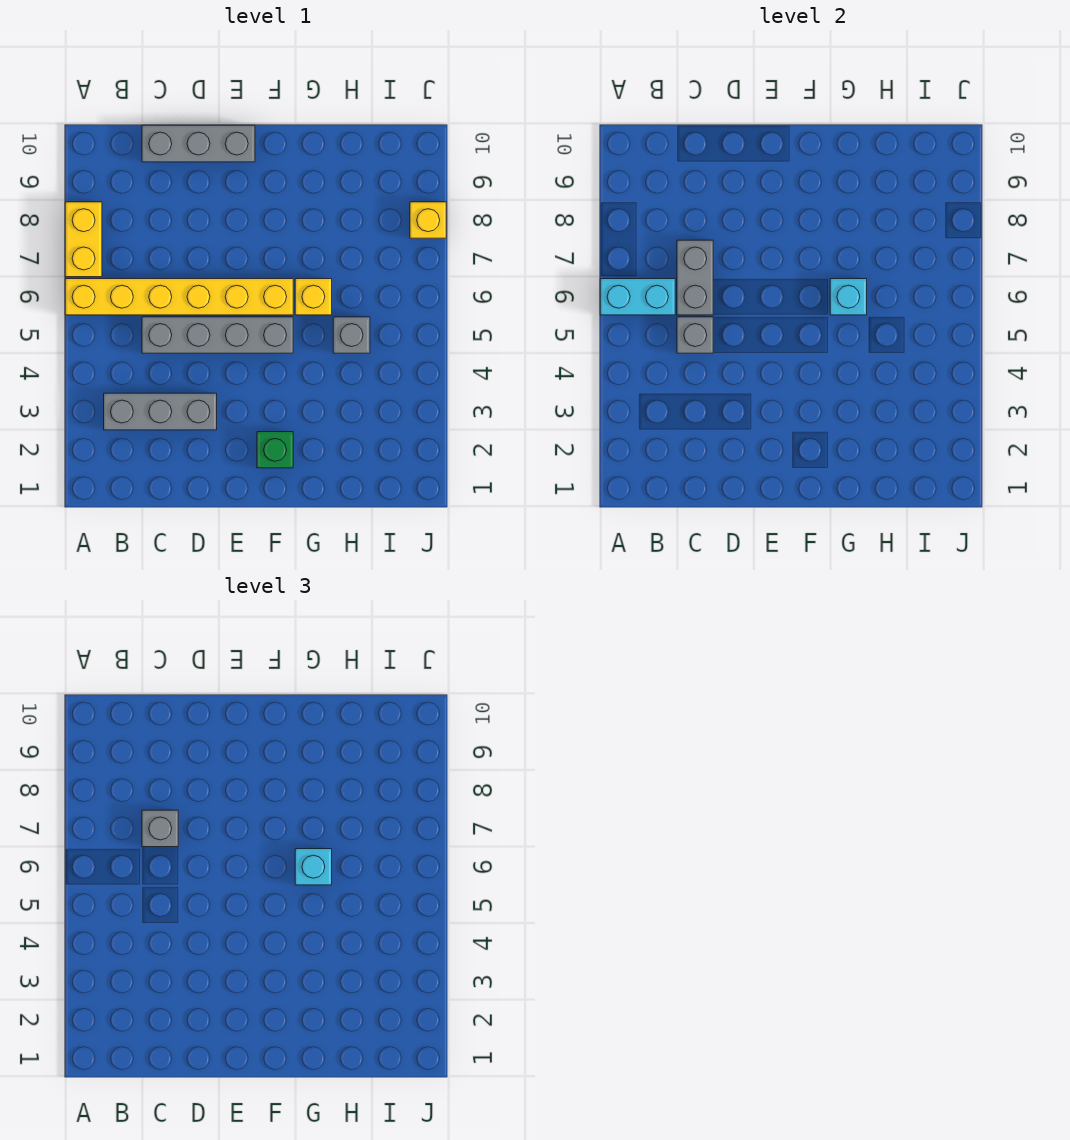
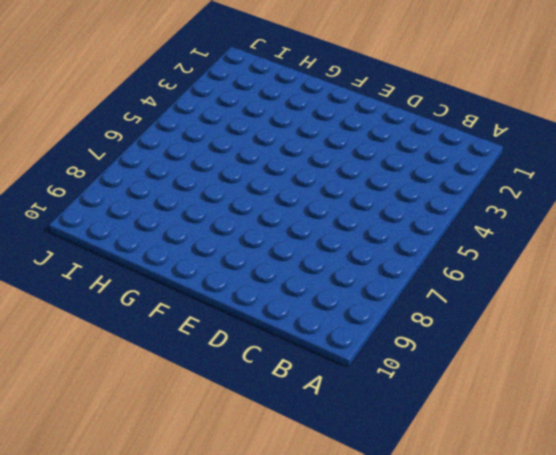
none -> yellow brick A6:F6 level 1
none -> yellow brick A7:A8 level 1
none -> grey brick B3:D3 level 1

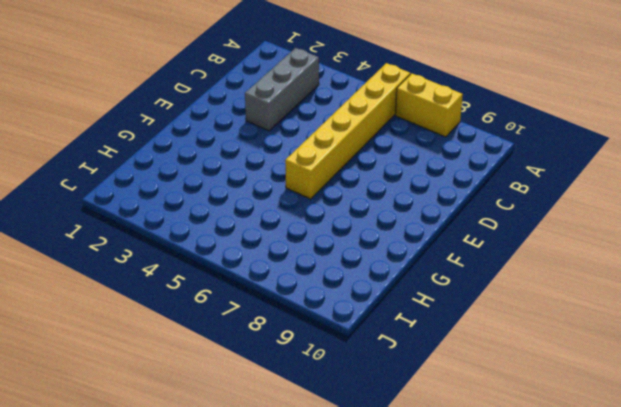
none -> grey brick C5:F5 level 1
none -> grey brick C10:E10 level 1
none -> green brick F2 level 1

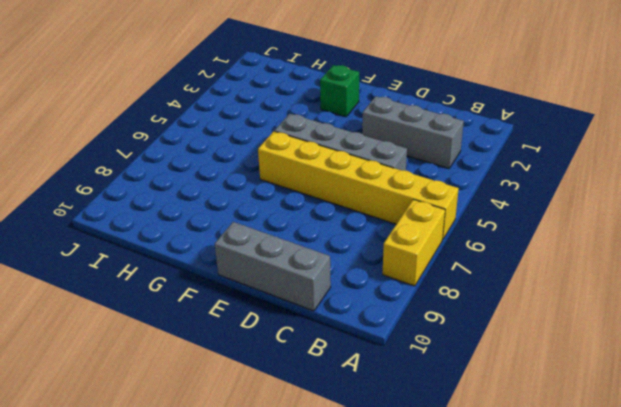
none -> yellow brick G6 level 1
none -> grey brick H5 level 1
none -> yellow brick J8 level 1

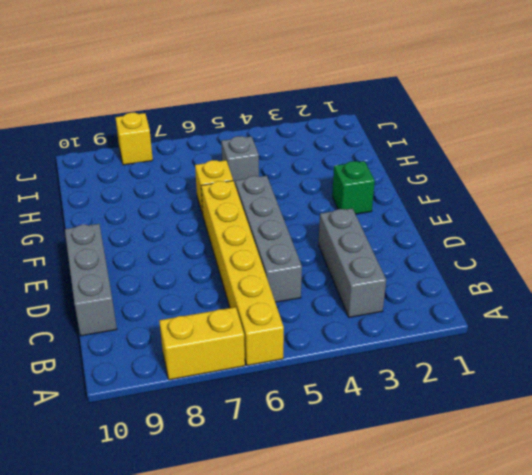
none -> cyan brick A6:B6 level 2
none -> grey brick C5 level 2
none -> grey brick C6:C7 level 2

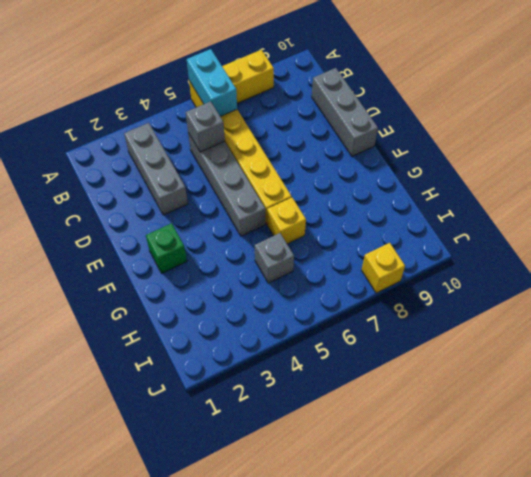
none -> grey brick C6:C7 level 2
none -> cyan brick G6 level 2
none -> grey brick C7 level 3

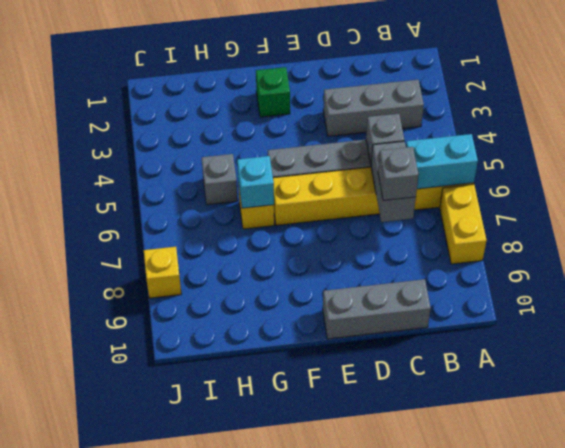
none -> cyan brick G6 level 3

